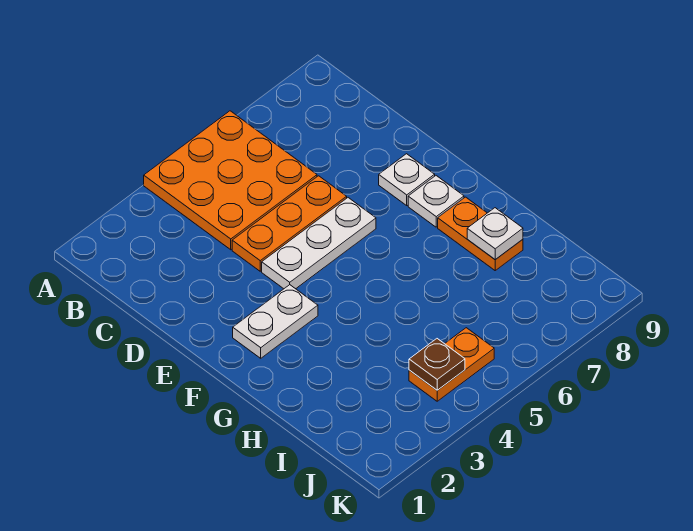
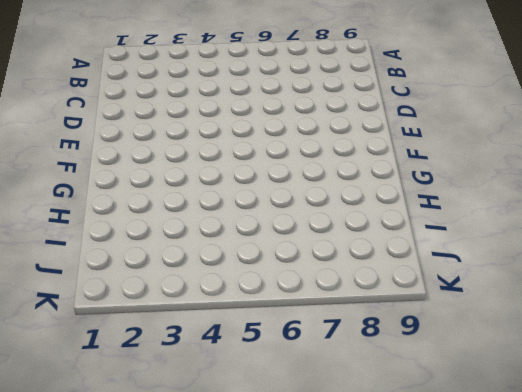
none -> orange plate A4:C6 level 1
none -> orange plate D4:D6 level 1

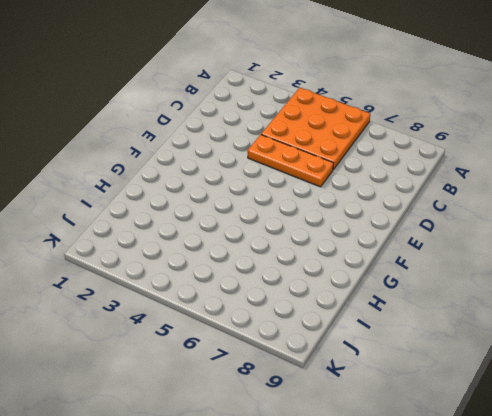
none -> white plate E4:E6 level 1
none -> white plate E8 level 1

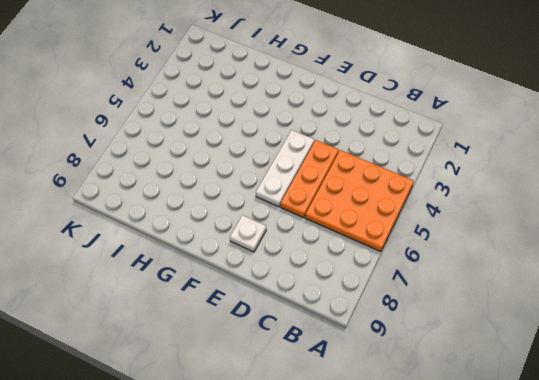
none -> white plate F2:F3 level 1
none -> white plate F8 level 1

